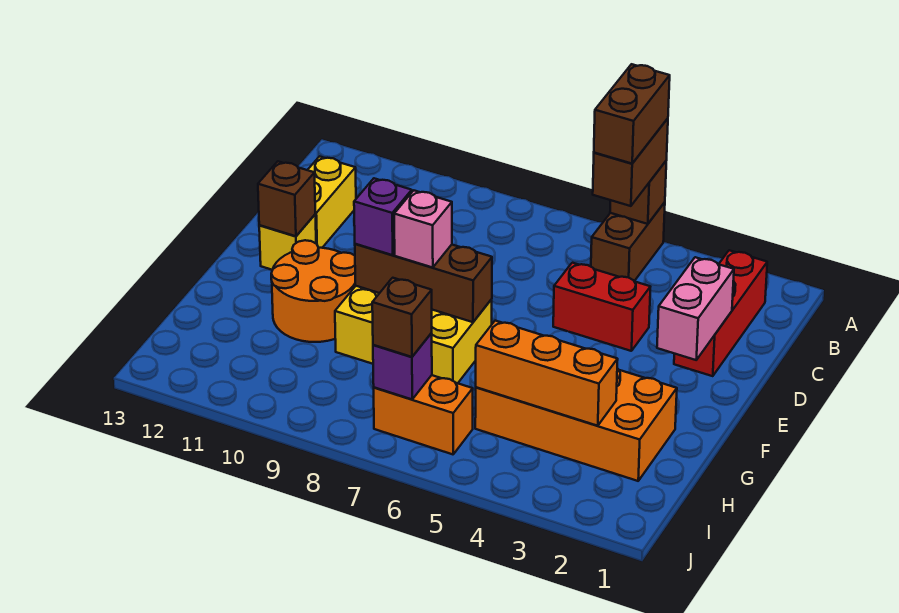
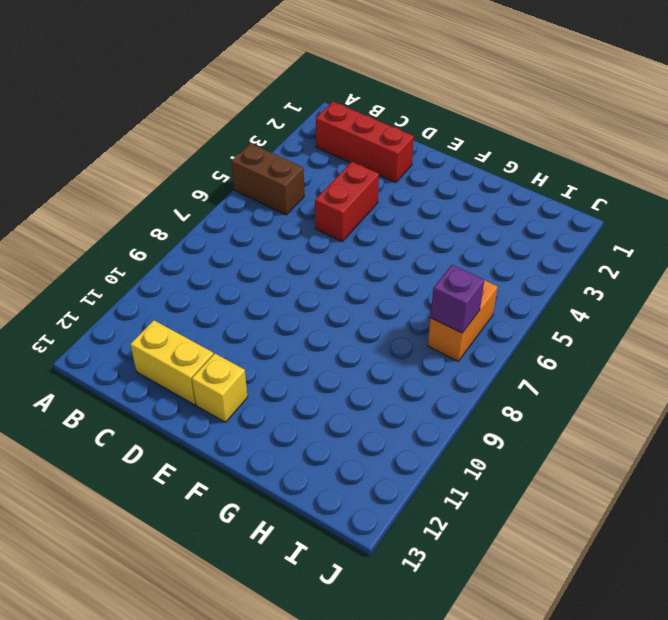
none -> yellow brick F7:G9 level 1
none -> orange round brick F10:G11 level 1
none -> orange brick G2:H5 level 1

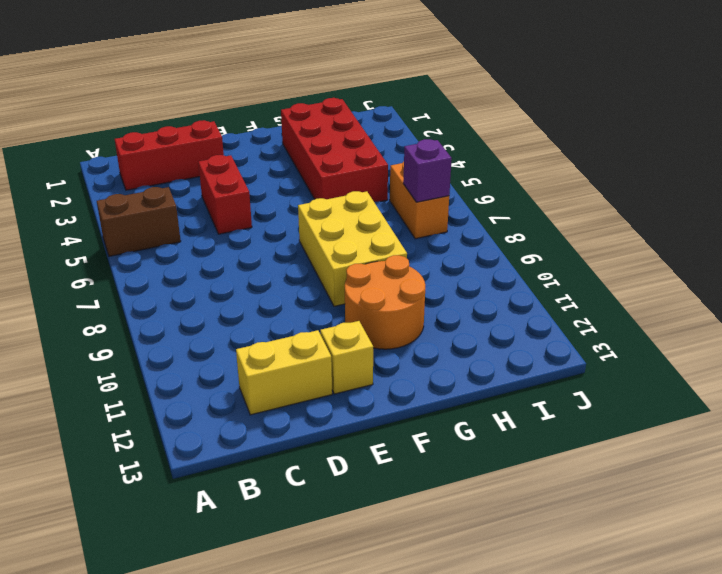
red brick G2:H5 level 1 -> orange brick G2:H5 level 1
none -> brown brick A5 level 2
none -> pink brick D2:E2 level 2
none -> brown brick E12 level 2

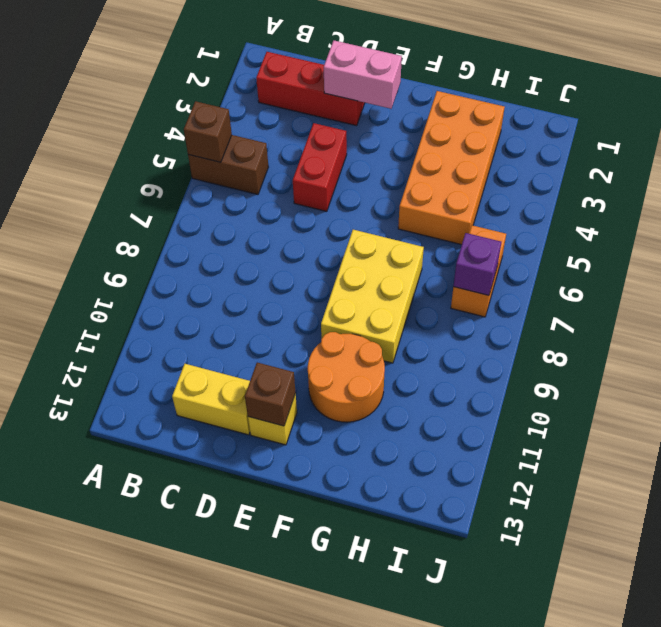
none -> brown brick F7:F9 level 2
none -> orange brick H3:H5 level 2
none -> brown brick A5:B5 level 3

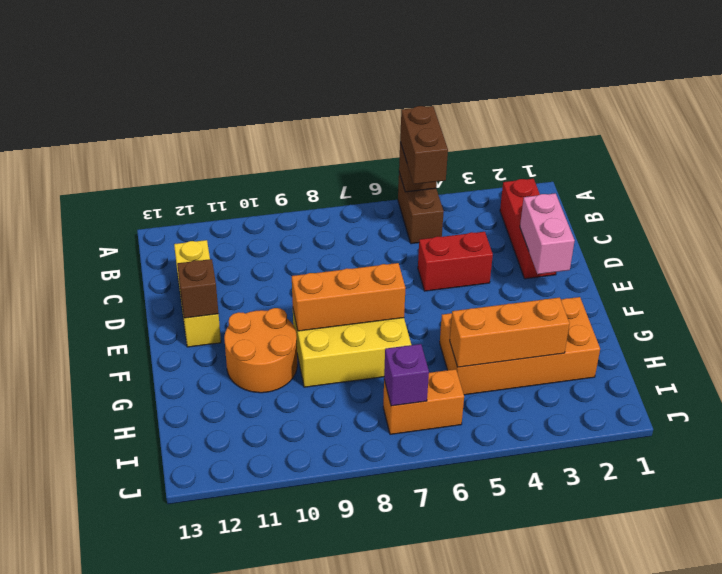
orange brick F7:F9 level 2 -> brown brick F7:F9 level 2
none -> pink brick F8 level 3
none -> purple brick F9 level 3
none -> brown brick I7 level 3

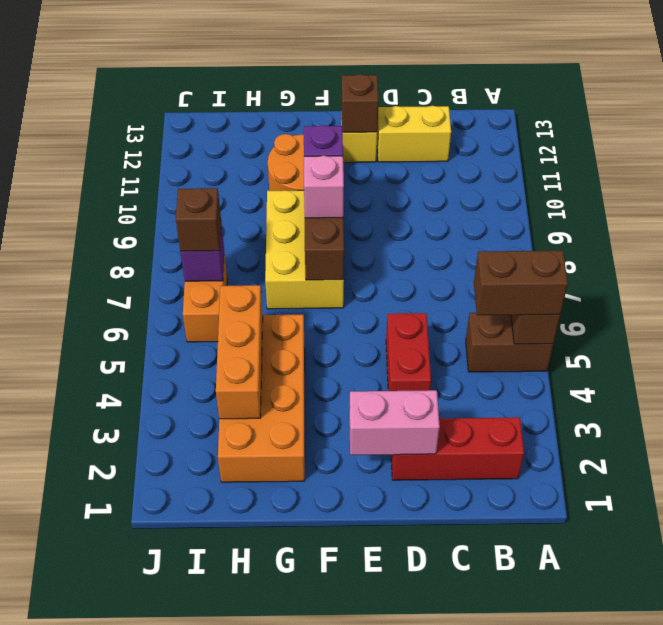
none -> brown brick A5:B5 level 4

